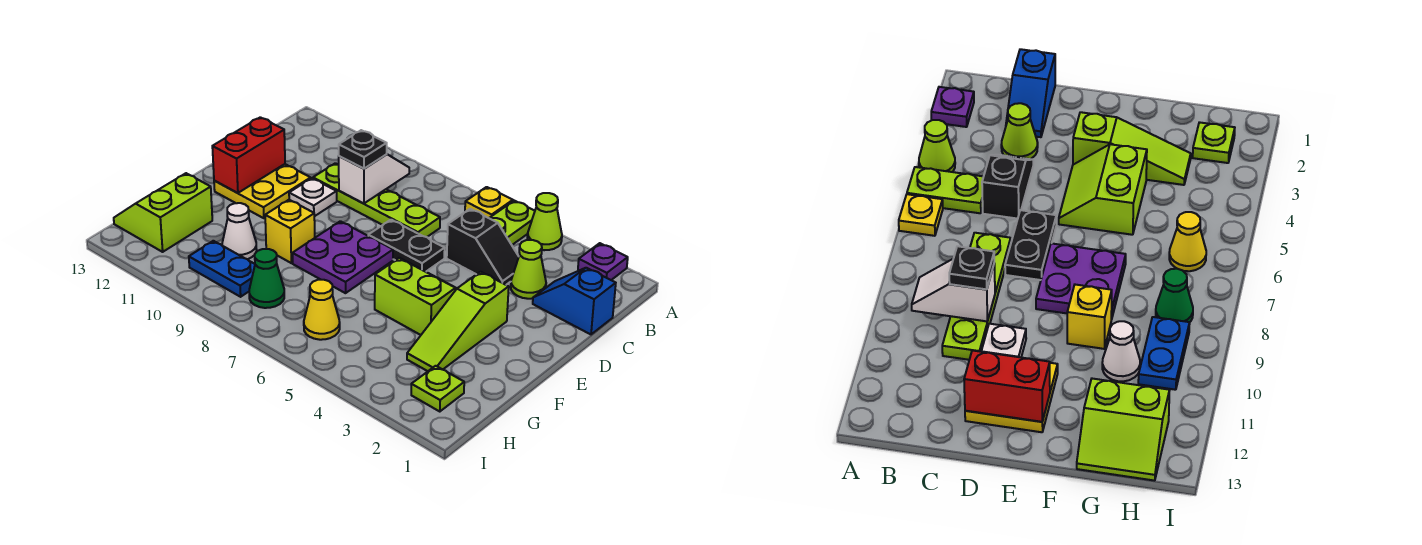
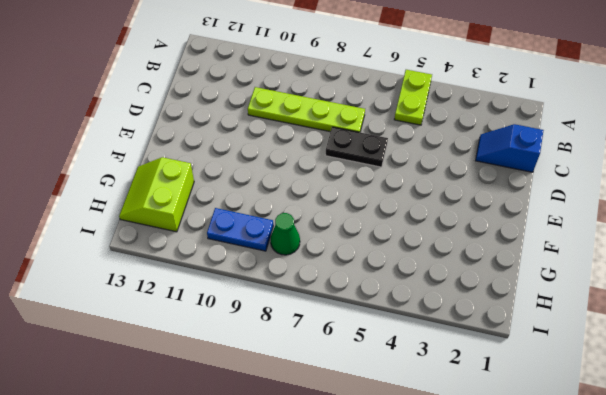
none -> purple plate A2 level 1
none -> lime cone A4 level 1
none -> yellow plate A6 level 1

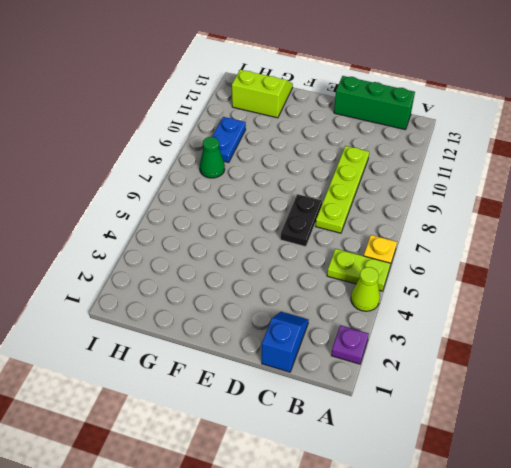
green brick B13:D13 level 1 -> none
none -> lime cone C3 level 1
none -> black slope C4:C5 level 1 top 5
none -> white plate D10 level 1

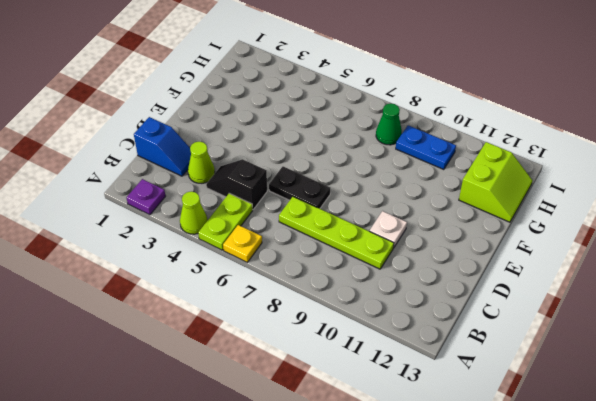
none -> yellow plate D11:E12 level 1
none -> lime slope E3:G3 level 1 top E
none -> lime slope E4:F5 level 1 top F

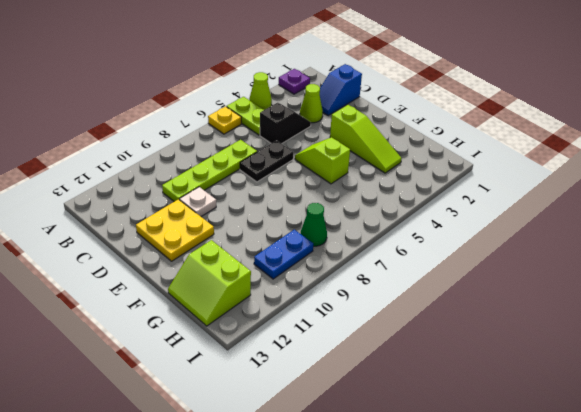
lime slope E5:F5 level 1 top F -> lime slope E4:F5 level 1 top F
none -> purple plate E7:F8 level 1
none -> yellow brick F9 level 1
none -> white cone G10 level 1

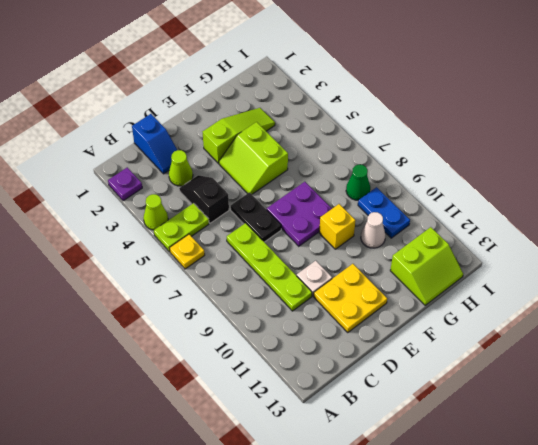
none -> lime plate H2 level 1
none -> yellow cone H6 level 1
none -> white slope B9:C9 level 2 top C

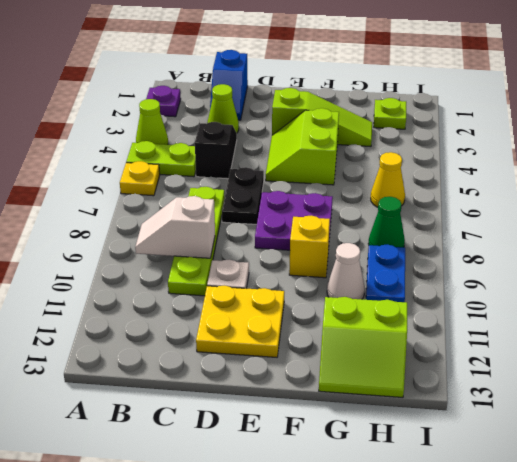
none -> red brick D12:E12 level 2
none -> black plate C9 level 3

